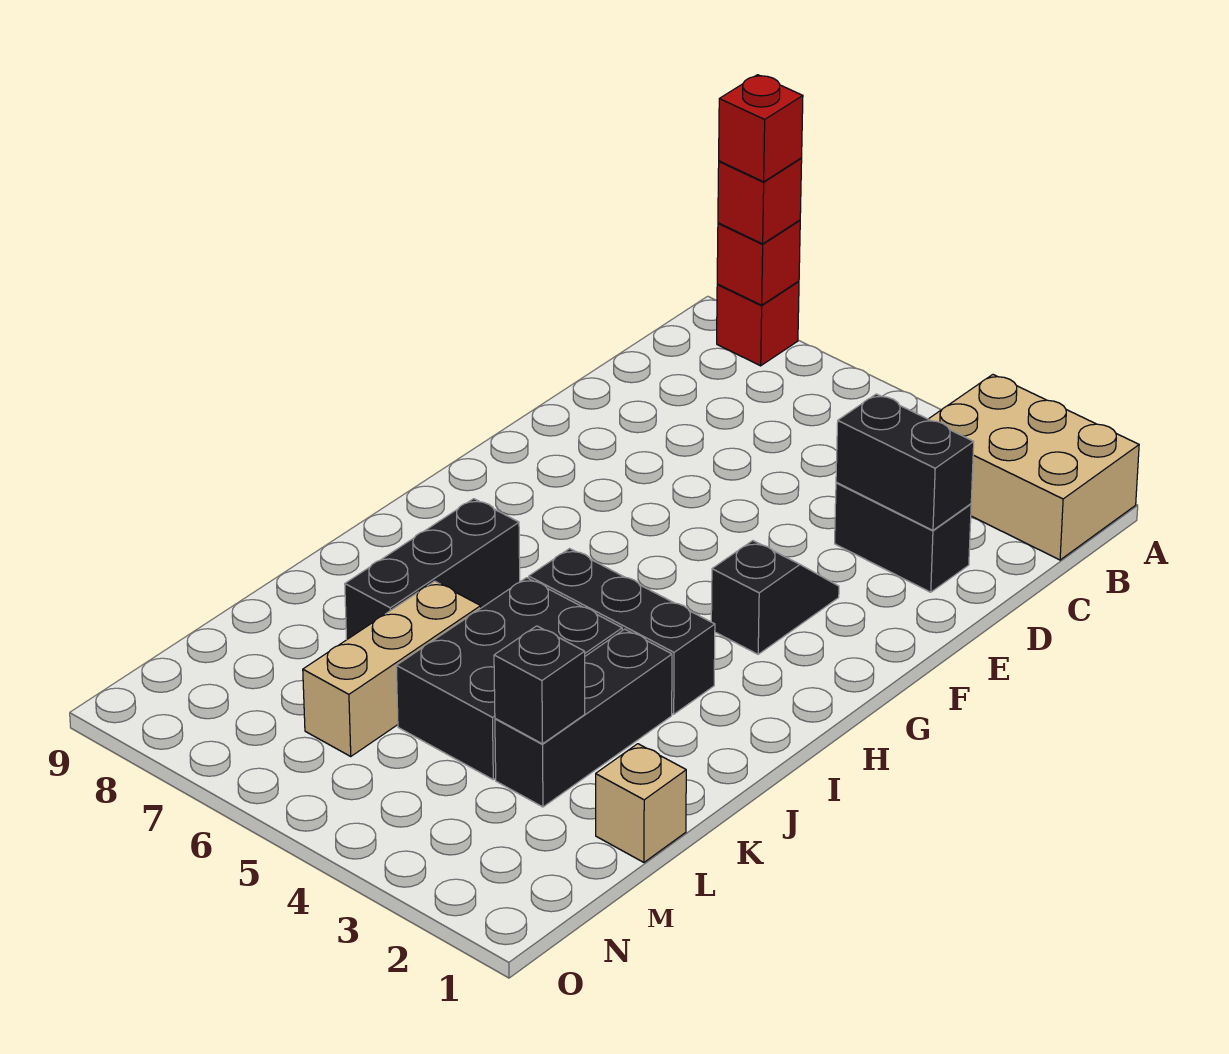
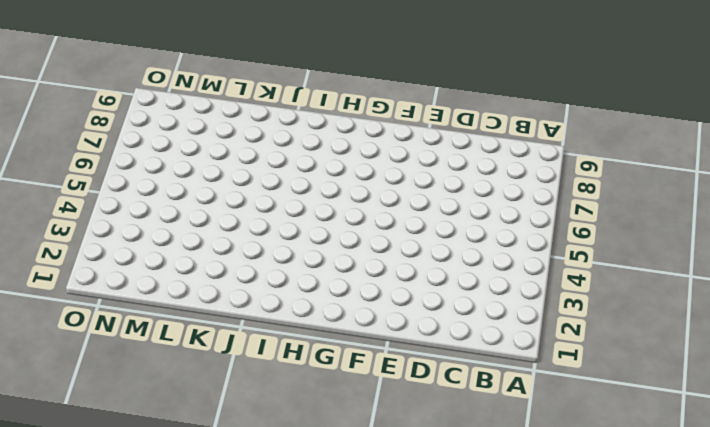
none -> tan brick A1:B3 level 1
none -> red brick A8 level 1
none -> black brick D2:D3 level 1

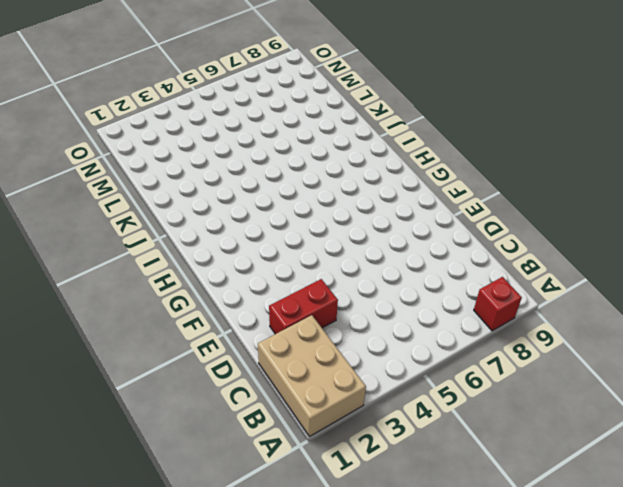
tan brick A1:C2 level 1 -> tan brick A1:B3 level 1
red brick D2:D3 level 1 -> black brick D2:D3 level 1
none -> black slope F3:G3 level 1 top G
none -> black brick I3:I5 level 1
none -> black brick I7:K7 level 1

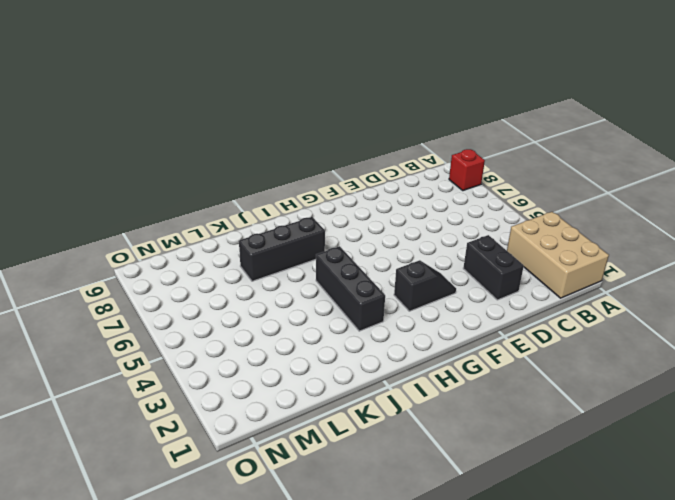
none -> black brick J3:L3 level 1
none -> black brick J4:L5 level 1
none -> tan brick K6:M6 level 1

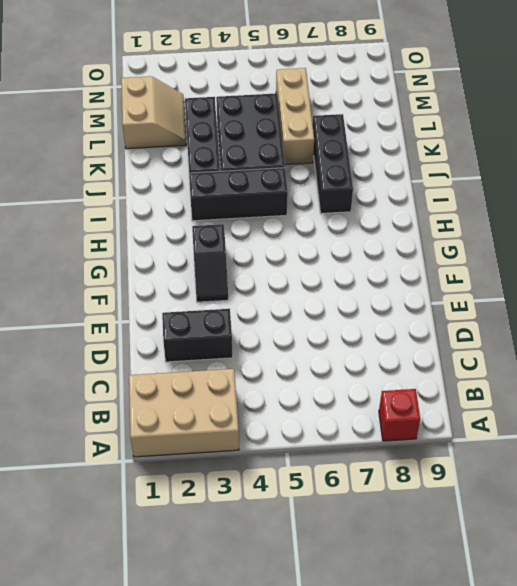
tan slope L1:M2 level 1 top 1 -> tan brick L1 level 1
none -> red brick A8 level 2
none -> black brick D2:D3 level 2
none -> black brick L3 level 2

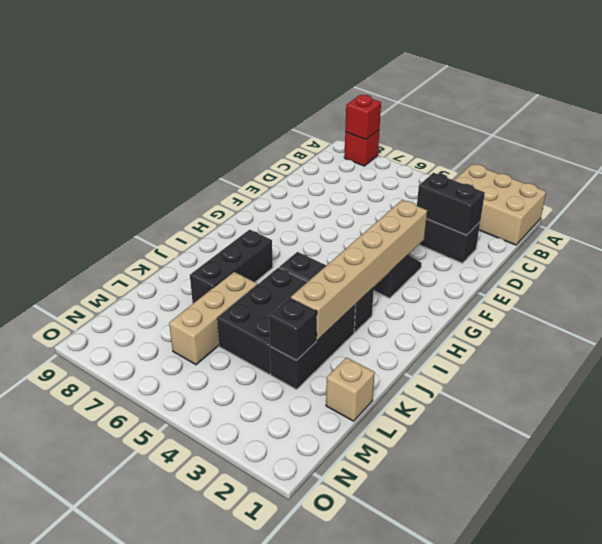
tan brick F3:K3 level 2 -> none
none -> red brick A8 level 3
none -> red brick A8 level 4

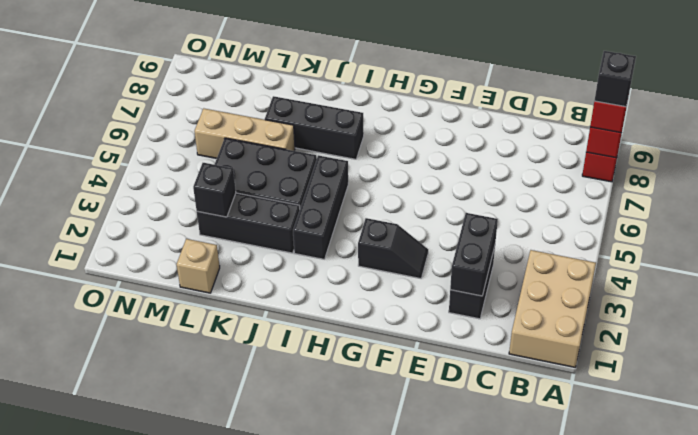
black brick A8 level 4 -> red brick A8 level 4

